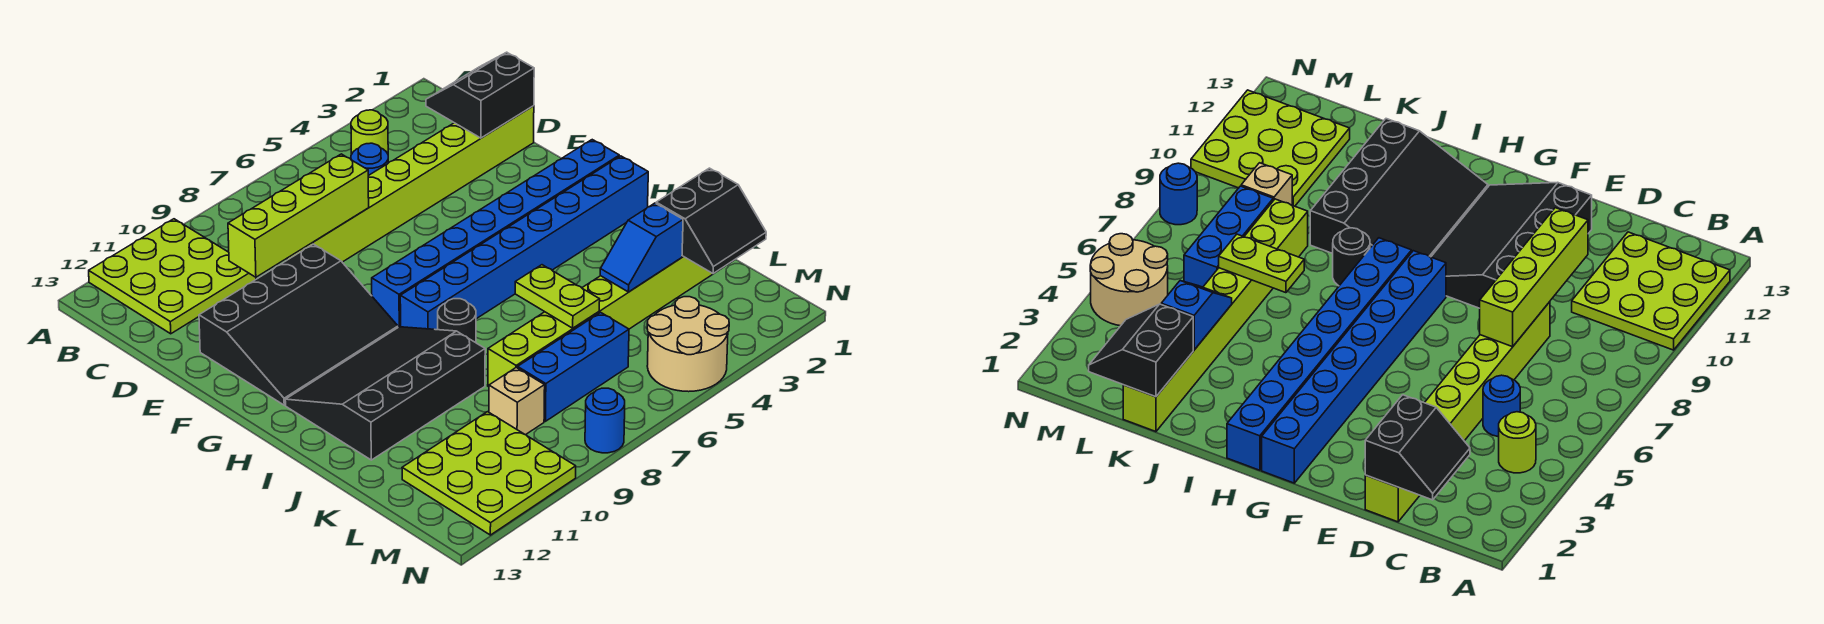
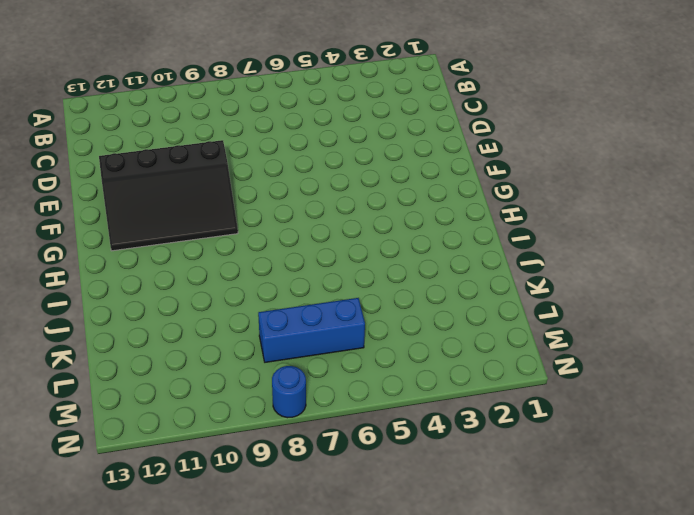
none -> lime plate A10:C12 level 1
none -> lime round brick B4 level 1
none -> blue round brick C5 level 1

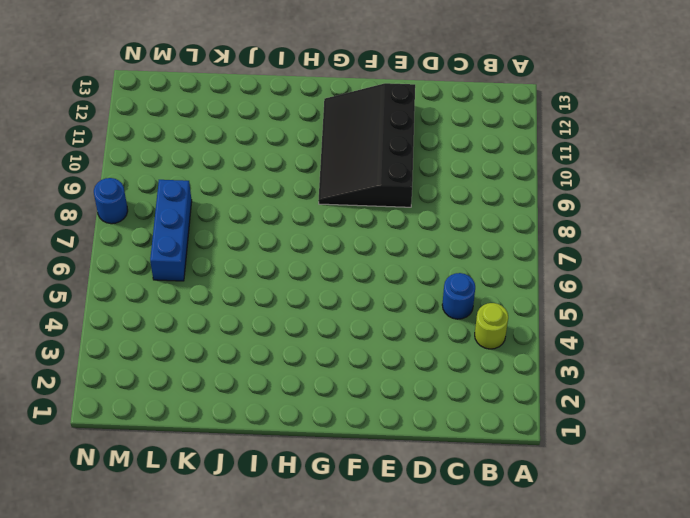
none -> lime plate A10:C12 level 1
none -> lime brick D1:D8 level 1
none -> blue brick G1:G8 level 1

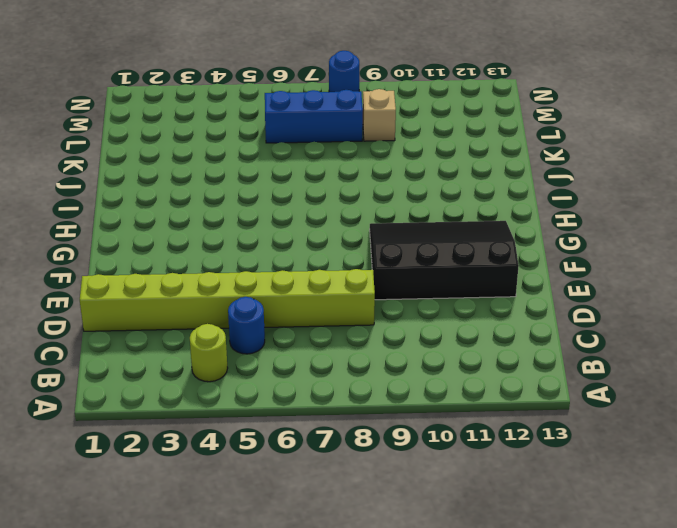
none -> lime plate A10:C12 level 1
none -> blue brick G1:G8 level 1
none -> blue brick H1:H8 level 1

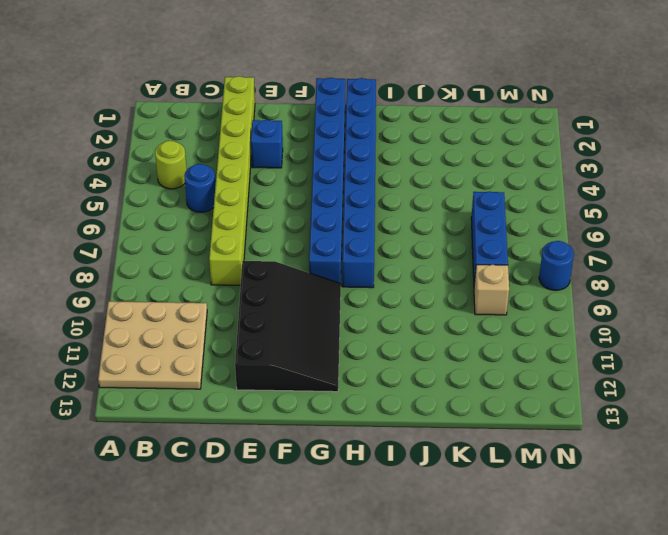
tan plate A10:C12 level 1 -> lime plate A10:C12 level 1
blue brick E3 level 1 -> none
none -> black slope H9:J12 level 1 top J
none -> black round brick I8 level 1
none -> lime brick K1:K8 level 1

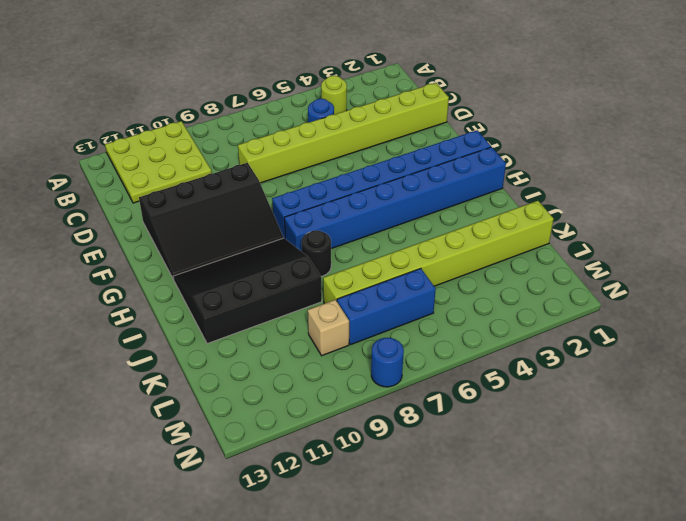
none -> lime plate L10:N12 level 1
none -> tan round brick M4:N5 level 1
none -> black slope C1:D2 level 2 top D

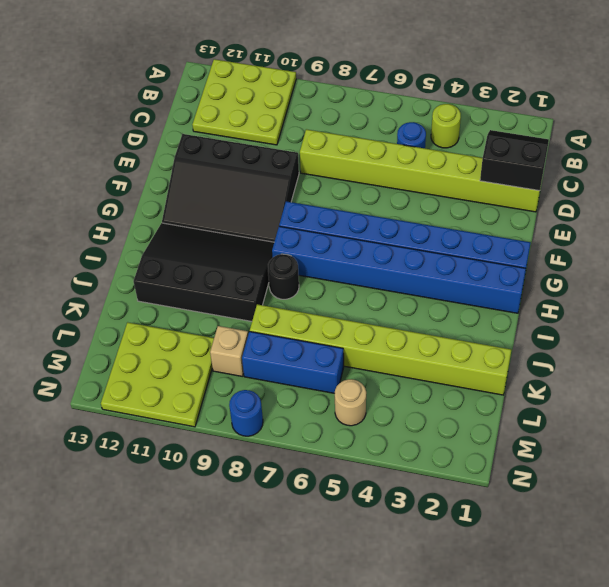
tan round brick M5 level 1 -> tan round brick M4:N5 level 1
none -> lime brick D7:D10 level 2
none -> lime plate J6:K6 level 2
none -> black slope K1:L2 level 2 top K

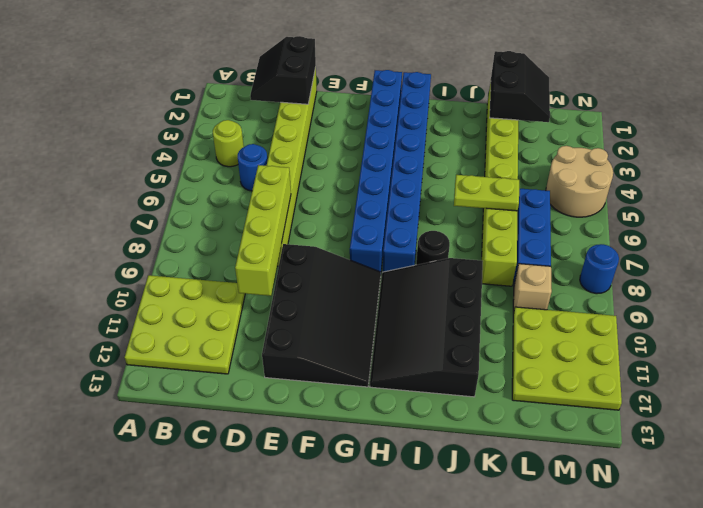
none -> blue slope K3:K4 level 2 top 3

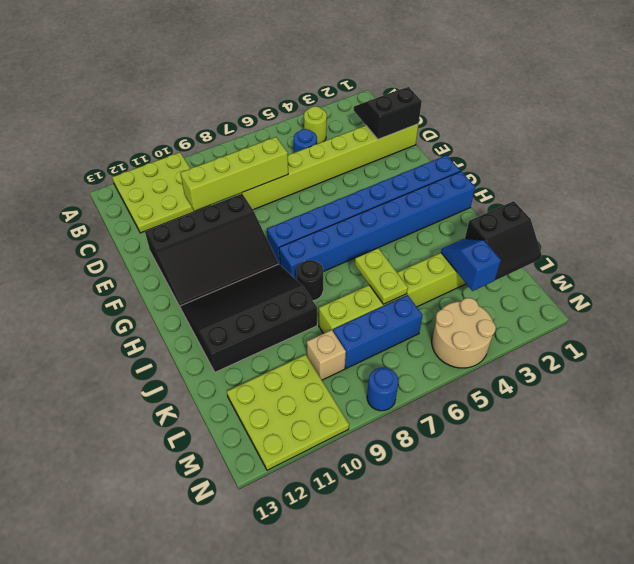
blue slope K3:L3 level 2 top L -> blue slope K3:K4 level 2 top 3

